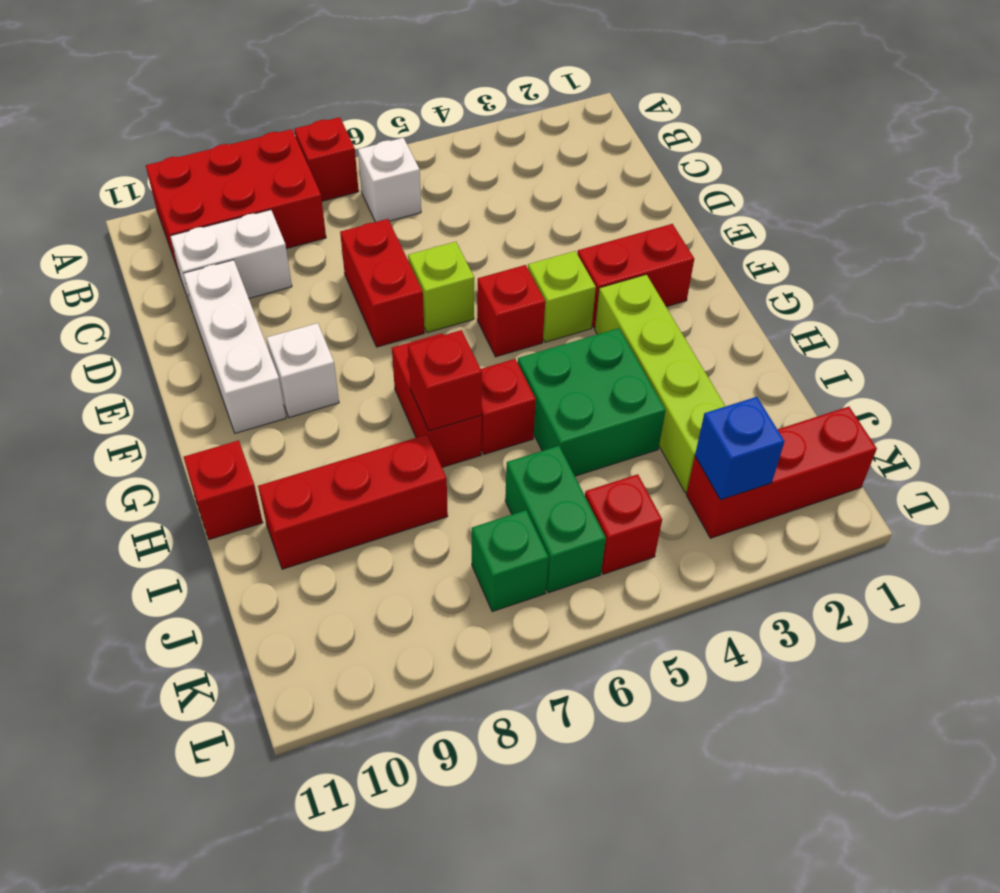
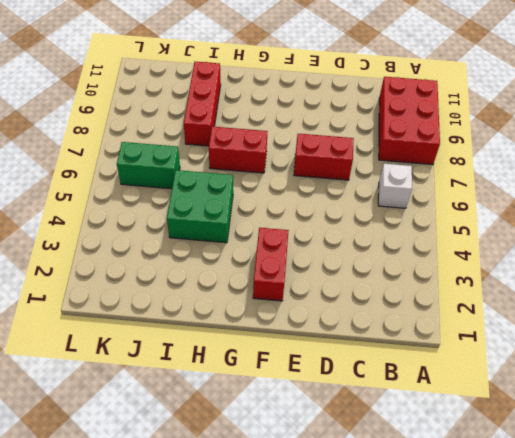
none -> red brick A7 level 1
none -> white brick C9:C10 level 1
none -> white brick D10:F10 level 1

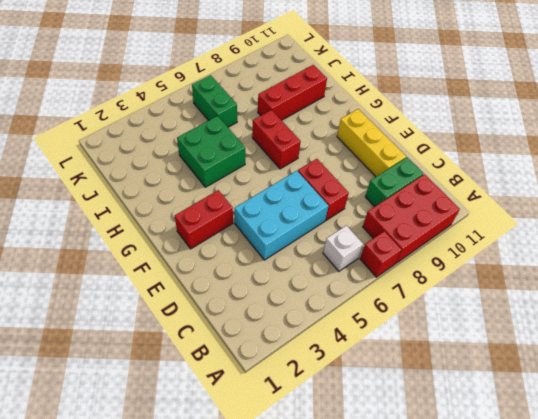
green brick C9:C10 level 1 -> white brick C9:C10 level 1
cyan brick D4:E6 level 1 -> lime brick E6 level 1
yellow brick D10:F10 level 1 -> white brick D10:F10 level 1
none -> lime brick F4 level 1
none -> red brick F5 level 1
none -> white brick F9 level 1

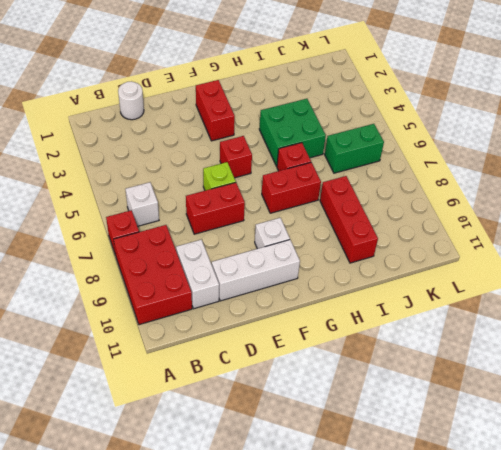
white round brick C1 level 1 -> none
none -> lime brick F4 level 1
none -> lime brick G3:J3 level 1
none -> red brick H11 level 1

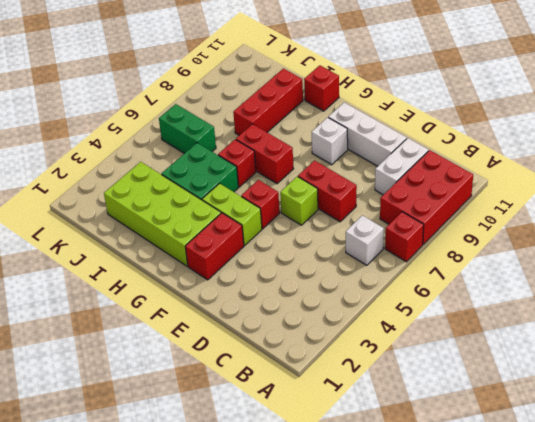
lime brick F4:G4 level 1 -> lime brick F4 level 1
lime brick G2:J3 level 1 -> lime brick G3:J3 level 1
none -> red brick K1:K3 level 1
none -> red brick K5 level 1
none -> green brick K7 level 1

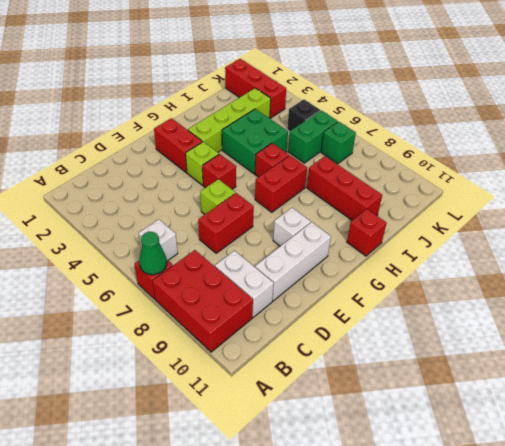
green cone A7 level 2 -> none
black brick K5 level 1 -> red brick K5 level 1
none -> red brick H7 level 2
none -> blue brick K3 level 2

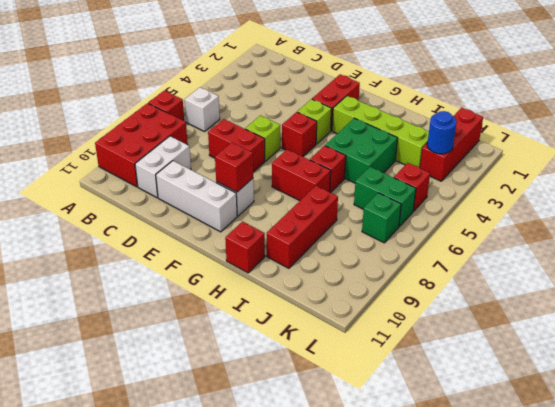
red brick F9 level 2 -> red brick H7 level 2
blue round brick K3 level 2 -> blue brick K3 level 2

